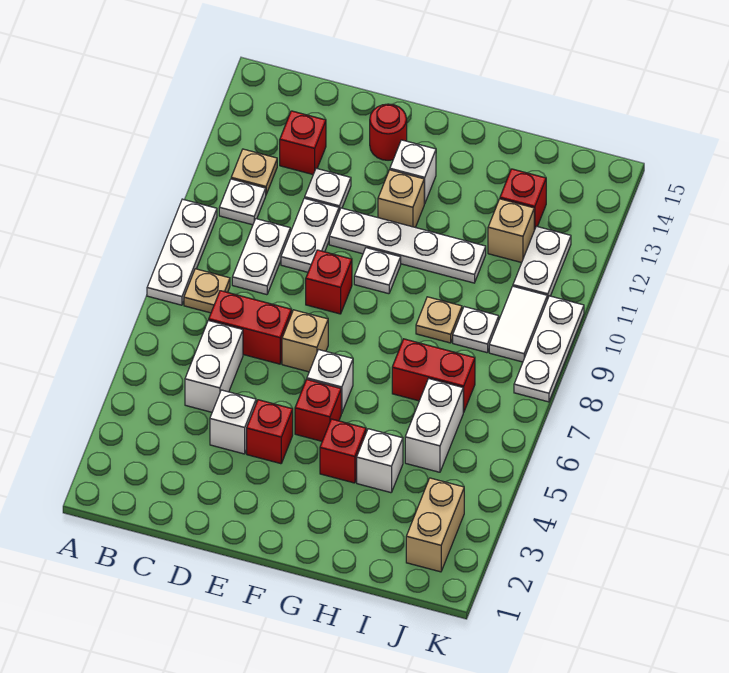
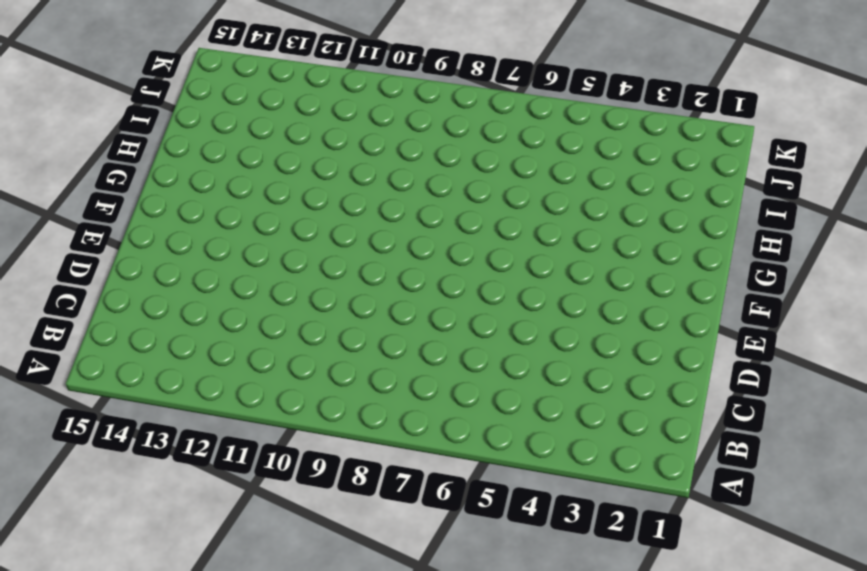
none -> white plate A8:A10 level 1
none -> tan plate B8 level 1
none -> white plate B11 level 1
none -> tan plate B12 level 1

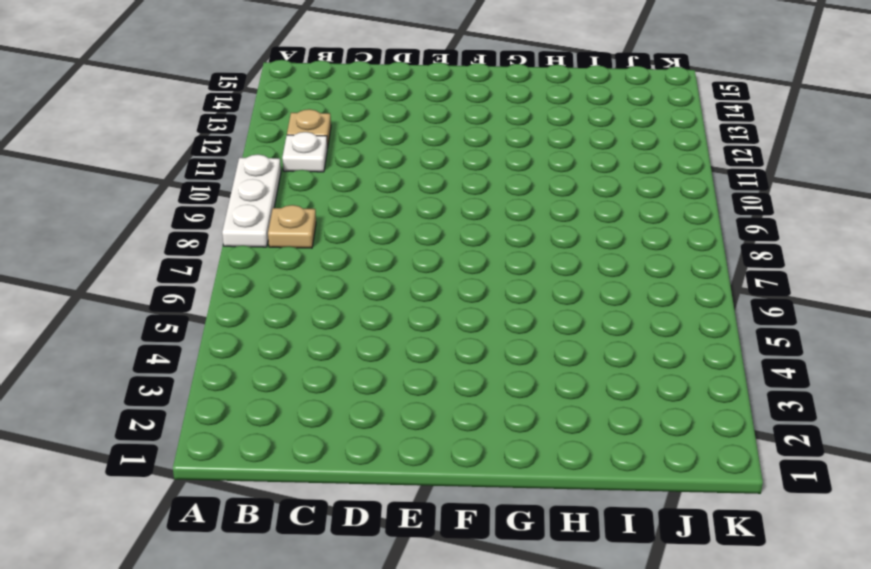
none -> white brick C5:C6 level 1
none -> red brick C7:D7 level 1
none -> white plate C9:C10 level 1
none -> red brick C13 level 1

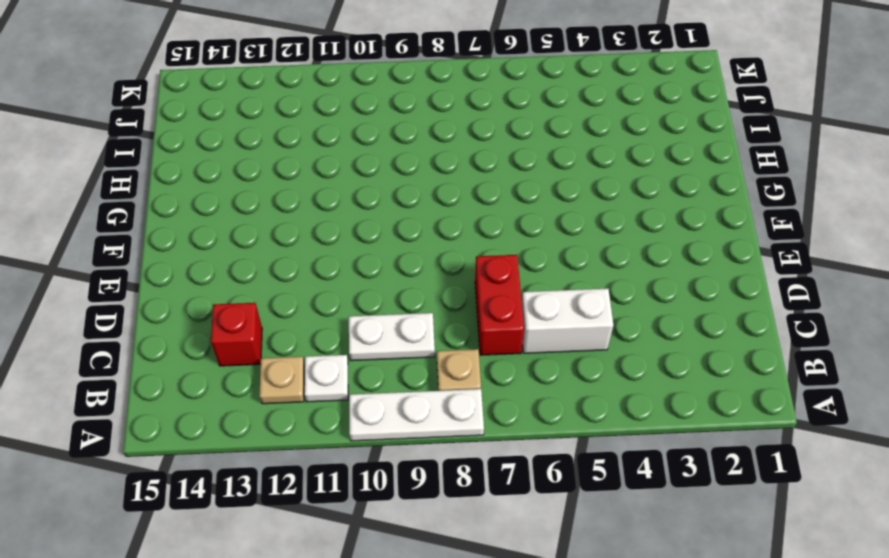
none -> white brick D4 level 1
none -> white plate D10:D11 level 1
none -> white plate D12 level 1
none -> red brick E4 level 1

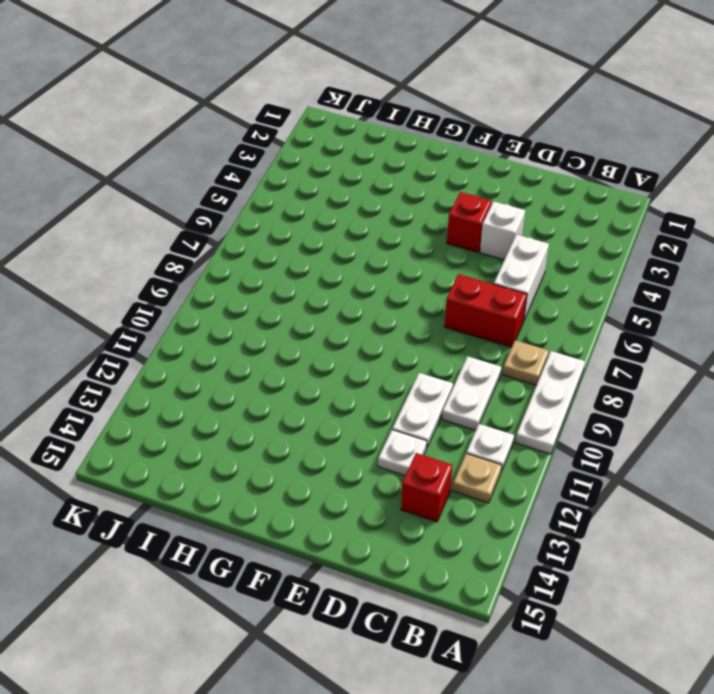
none -> tan brick E7 level 1
none -> red brick E9 level 1
none -> white plate E11:H11 level 1
none -> red round brick E14 level 1

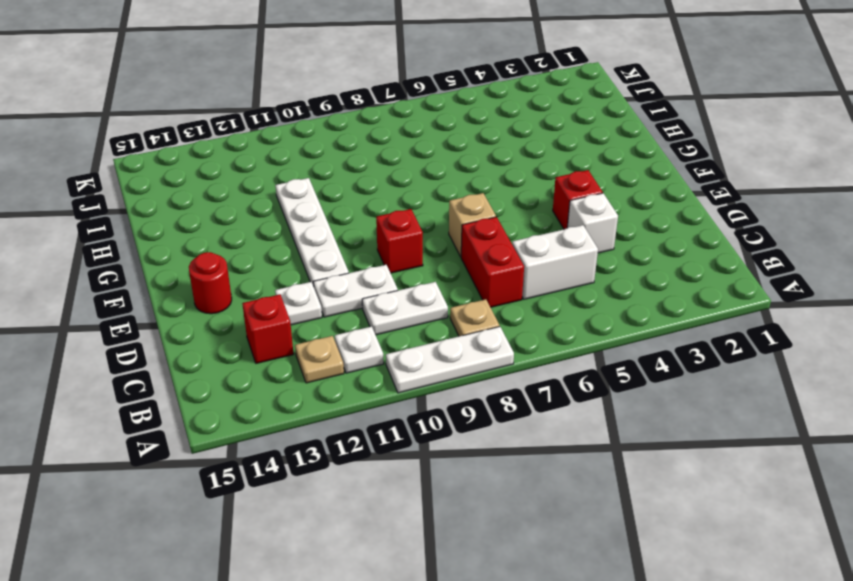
none -> red brick F5 level 1
none -> white brick F6 level 1
none -> white plate F10 level 1
none -> tan brick F12 level 1

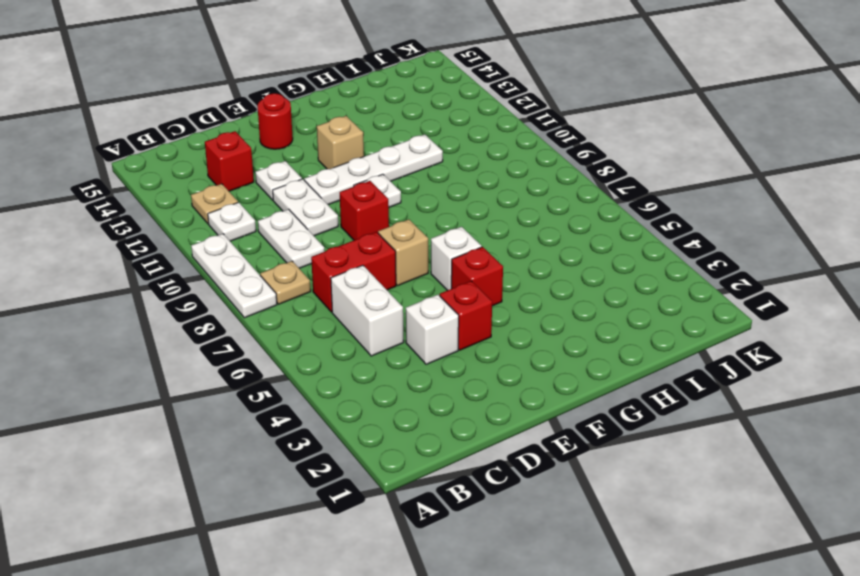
none -> white brick F13 level 1
none -> red brick G4 level 1
none -> white brick H4 level 1
none -> red brick H7:I7 level 1

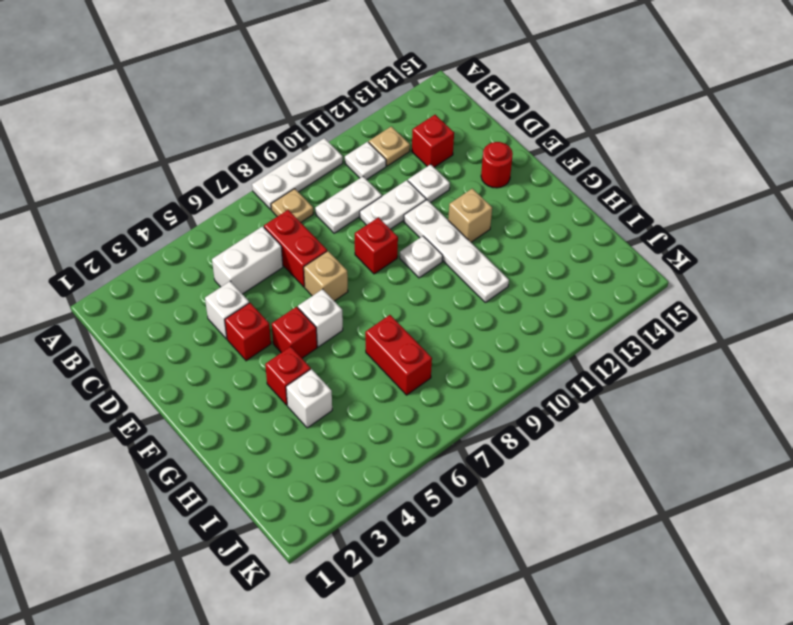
none -> white brick F13 level 1
none -> tan plate H9 level 1
none -> white brick I5:I6 level 1
none -> white plate I9 level 1

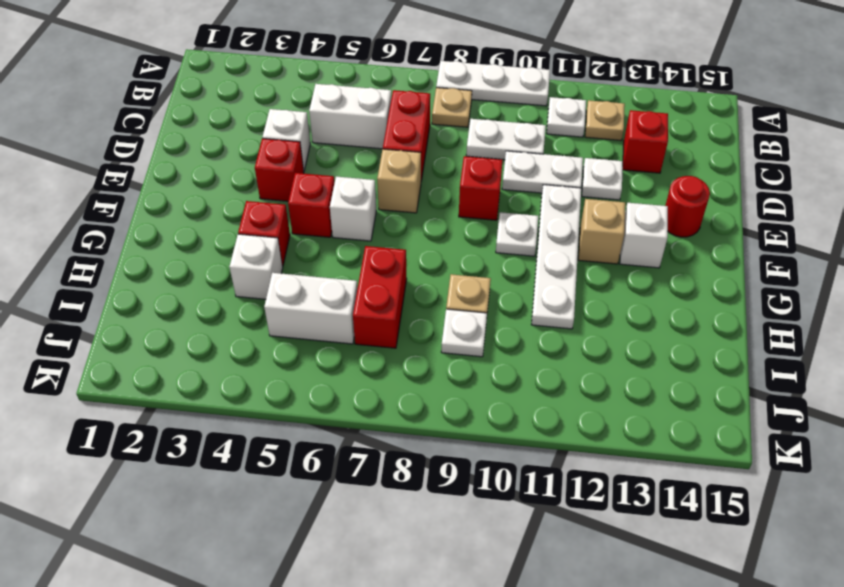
none -> tan brick I12 level 1
none -> red brick I13 level 1
none -> tan brick J2:J3 level 1
none -> white tile J9:J10 level 1

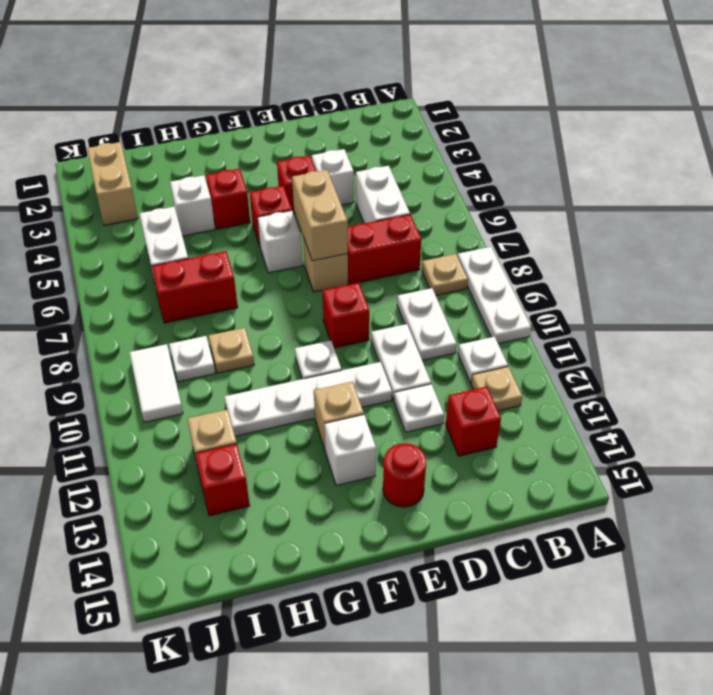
tan brick E6:E7 level 2 -> none
none -> white plate J11:J12 level 1
none -> white plate K8:K10 level 1

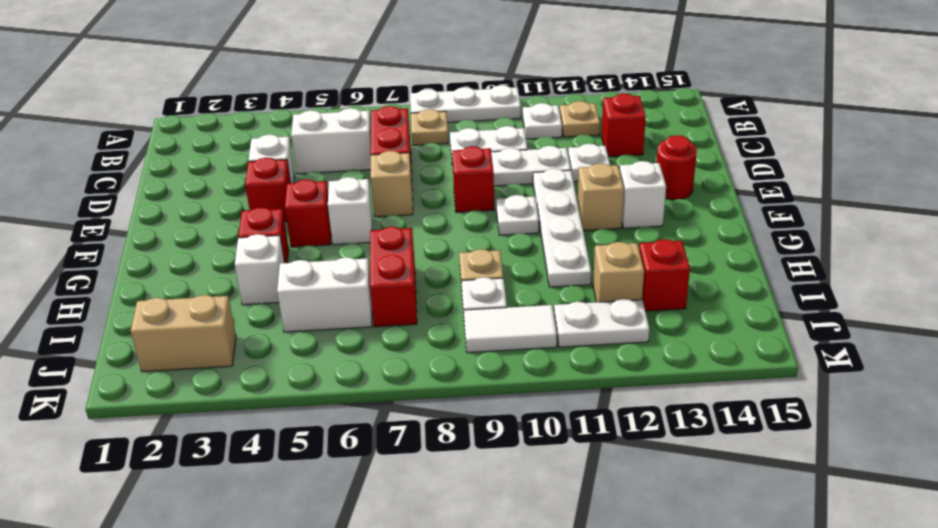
none -> white plate K8:K10 level 1

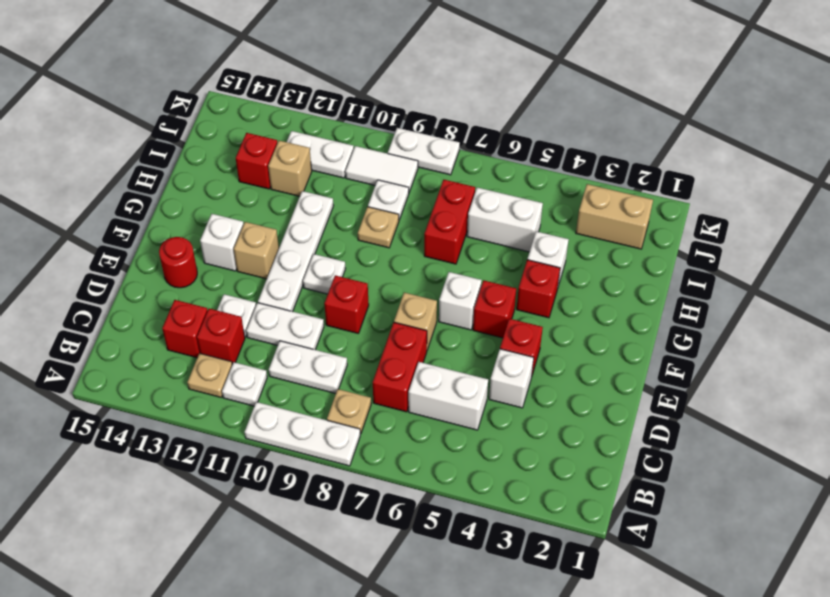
red brick C12 level 1 -> none
white plate K8:K9 level 1 -> white plate K8:K10 level 1

